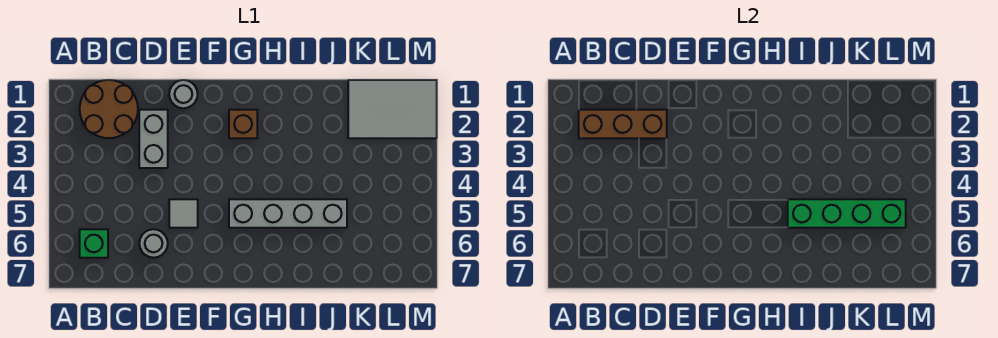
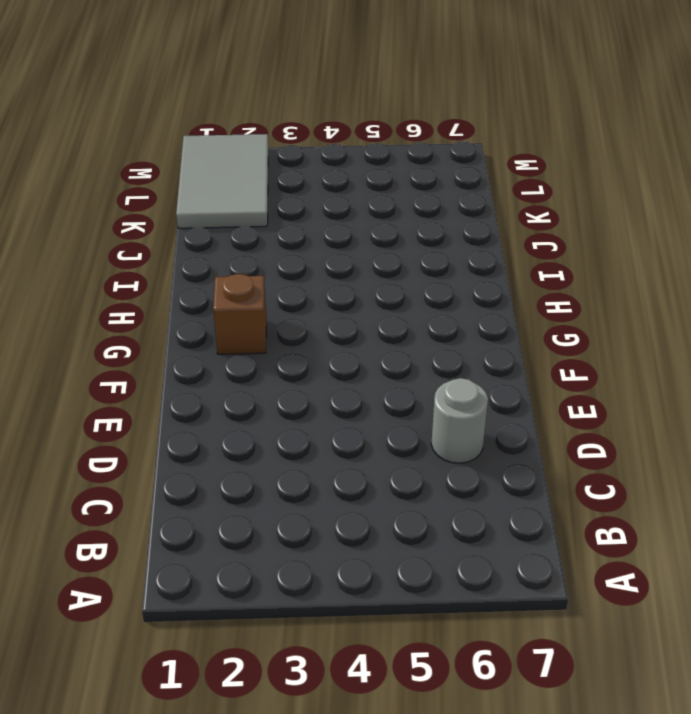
none -> brown round brick B1:C2 level 1
none -> green brick B6 level 1

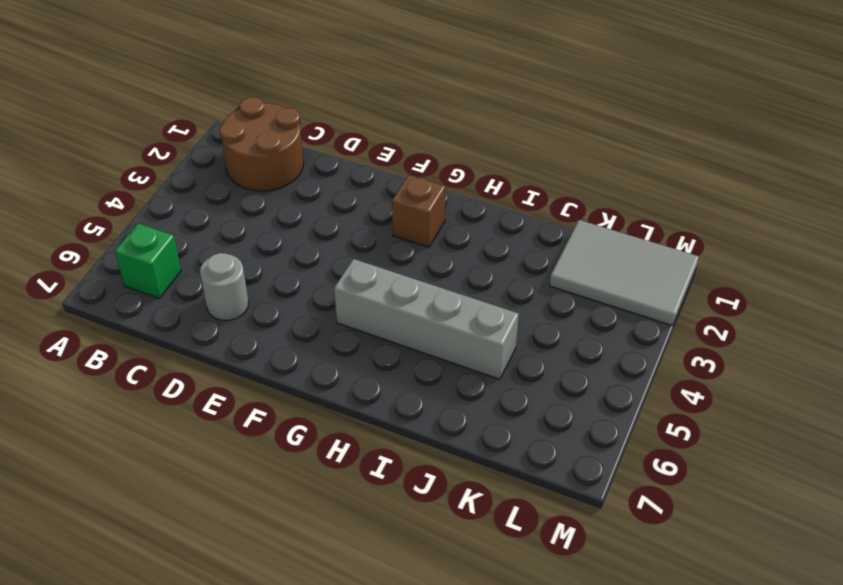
none -> grey brick D2:D3 level 1
none -> grey round brick E1 level 1

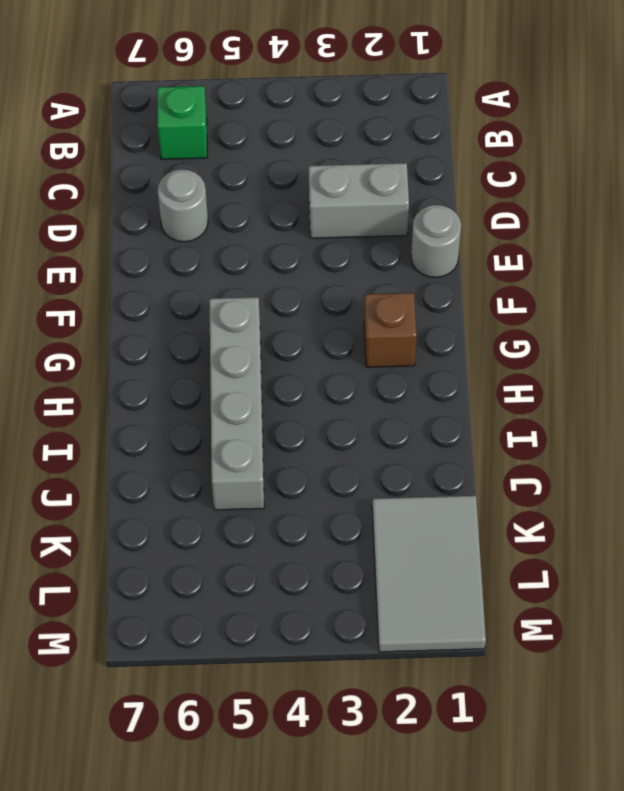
none -> brown round brick B1:C2 level 1
none -> grey tile E5 level 1

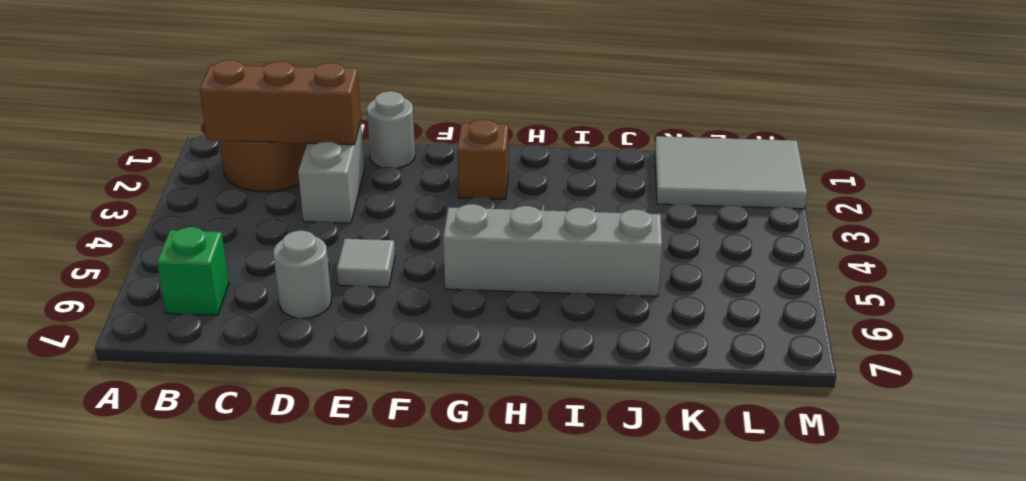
none -> green brick I5:L5 level 2

